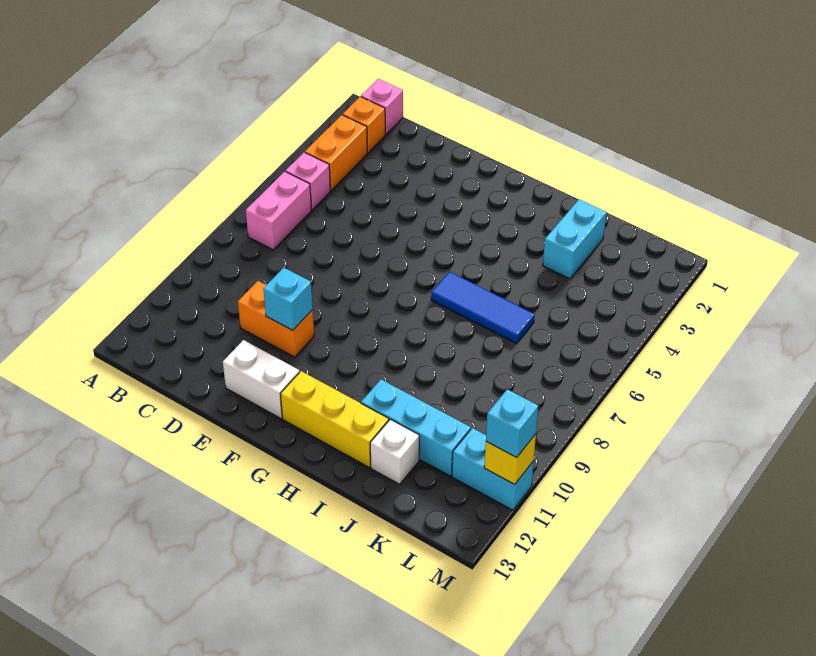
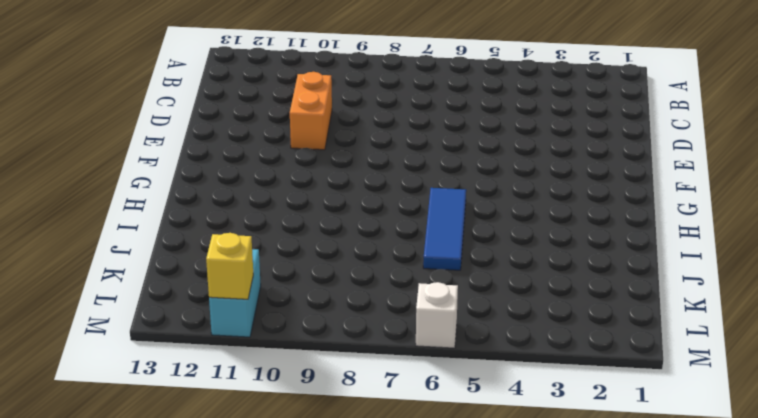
white brick M6 level 1 -> white brick J12 level 1
none -> pink brick B1 level 1
none -> orange brick B2 level 1
none -> orange brick B3:B4 level 1

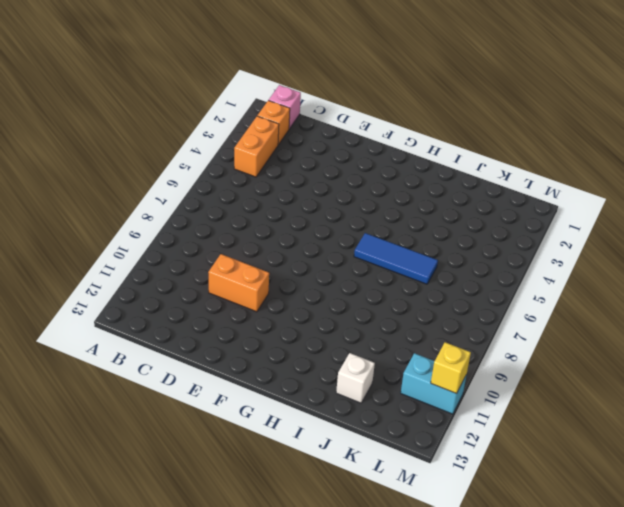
none -> pink brick B5 level 1
none -> pink brick B6:B7 level 1
none -> white brick E12:F12 level 1

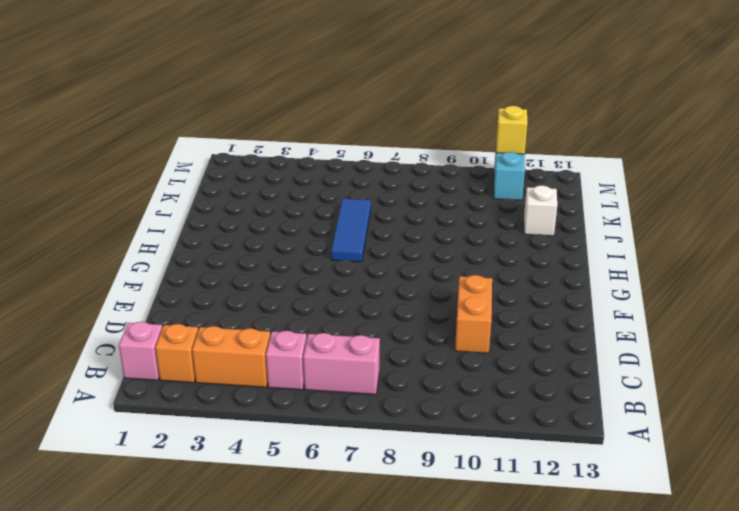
none -> white brick E12:F12 level 1
none -> yellow brick G12:I12 level 1
none -> cyan brick I11:K11 level 1

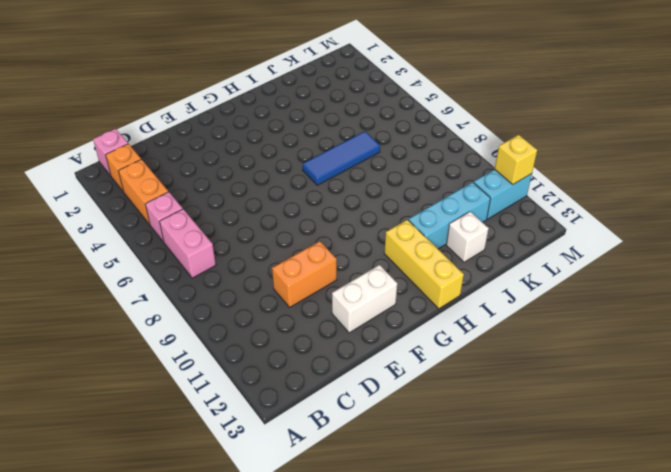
yellow brick H11:H13 level 1 -> yellow brick G12:I12 level 1
none -> cyan brick J2:J3 level 1
none -> cyan brick E10 level 2
none -> cyan brick M11 level 3

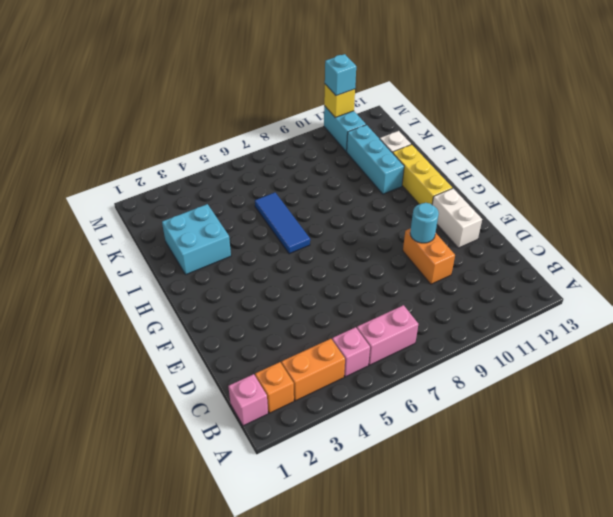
cyan round brick E10 level 2 -> cyan brick E10 level 2
cyan brick I2:J3 level 1 -> cyan brick J2:J3 level 1

